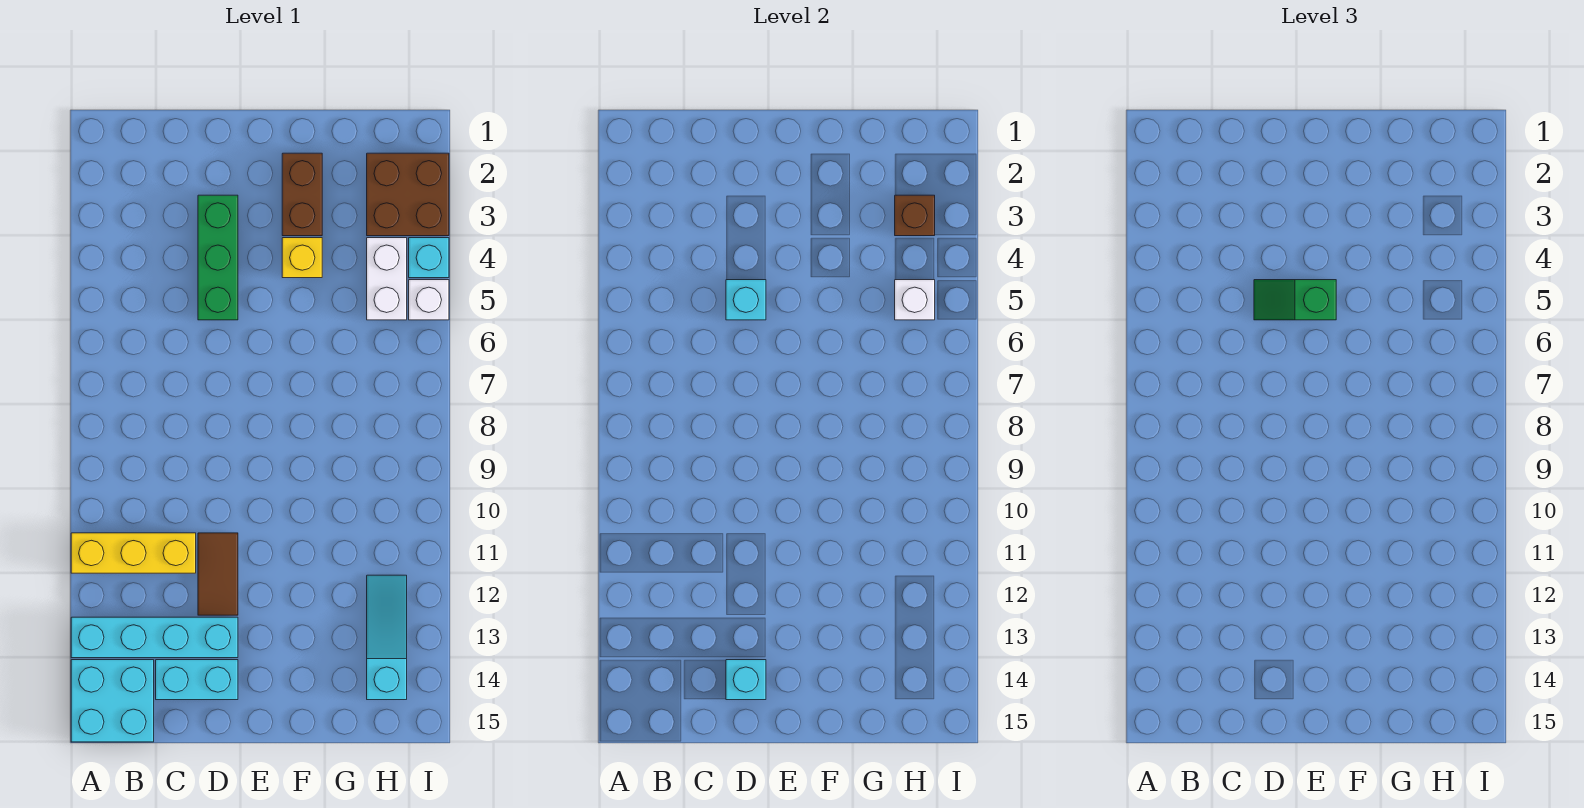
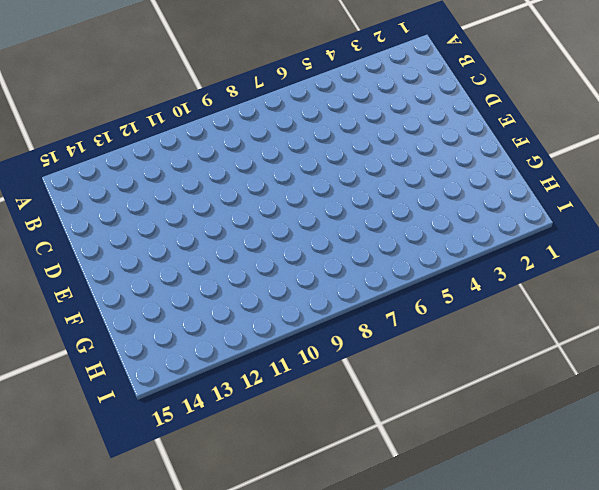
none -> yellow brick A11:C11 level 1
none -> cyan brick A13:D13 level 1
none -> cyan brick A14:B15 level 1

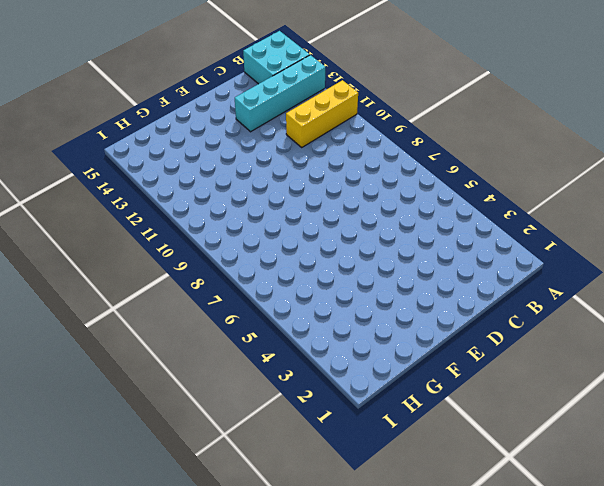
none -> cyan brick C14:D14 level 1
none -> green brick D3:D5 level 1
none -> brown tile D11:D12 level 1

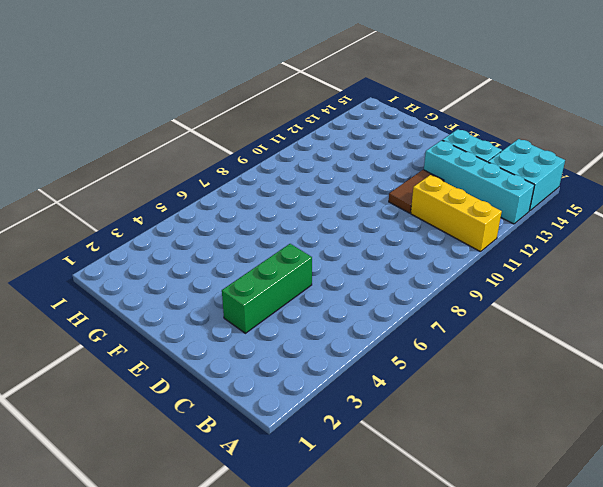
none -> brown brick F2:F3 level 1
none -> yellow brick F4 level 1
none -> brown brick H2:I3 level 1

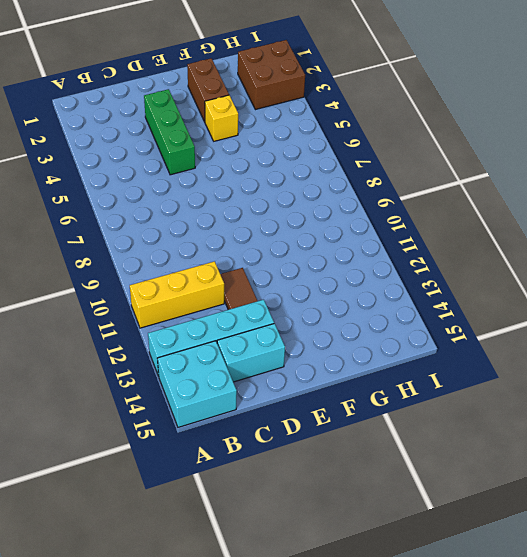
none -> white brick H4:H5 level 1
none -> cyan slope H12:H14 level 1 top 14
none -> cyan brick I4 level 1

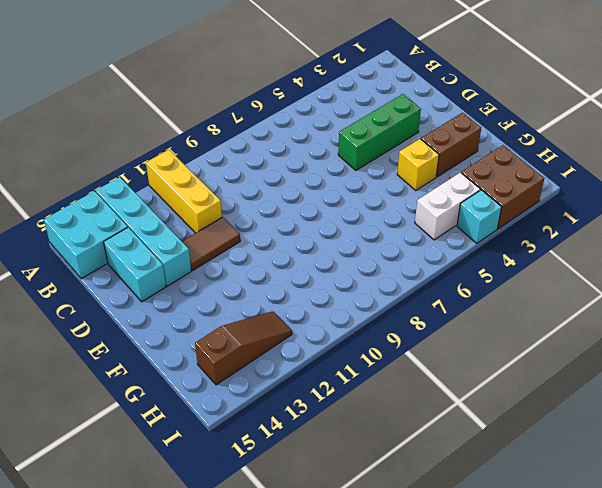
brown slope H12:H14 level 1 top 14 -> cyan slope H12:H14 level 1 top 14
none -> white brick I5 level 1
none -> cyan brick D5 level 2
none -> cyan brick D14 level 2

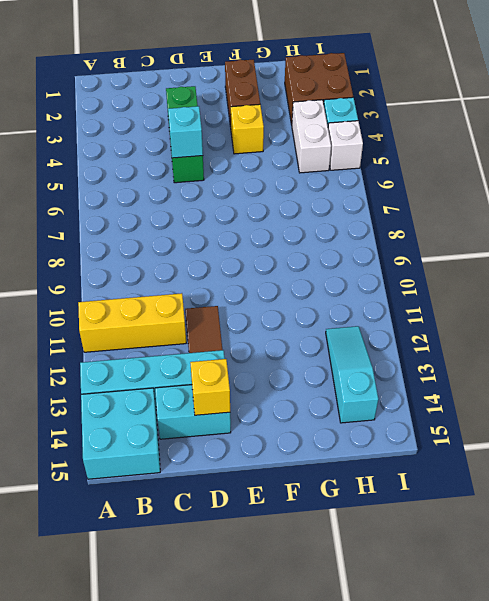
yellow brick D14 level 2 -> cyan brick D14 level 2
none -> brown brick H3 level 2
none -> white brick H5 level 2
none -> green slope D5:E5 level 3 top E

